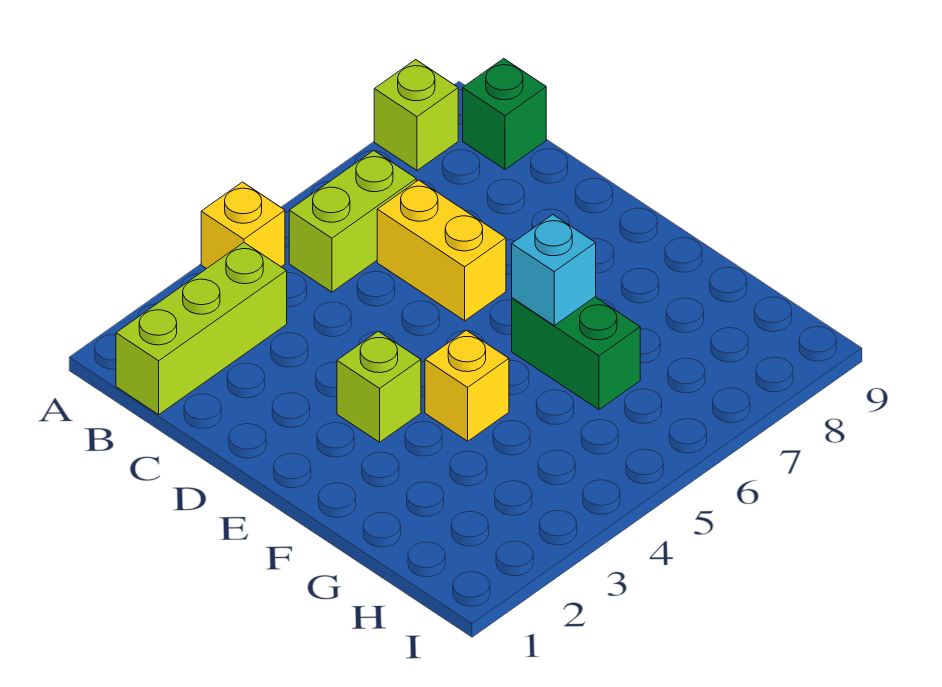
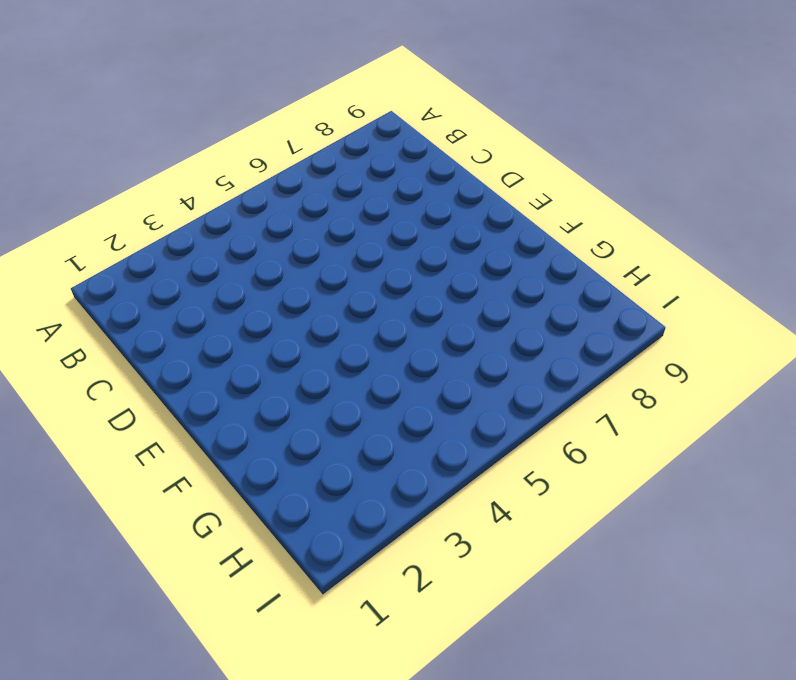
none -> yellow brick A4 level 1
none -> lime brick A8 level 1

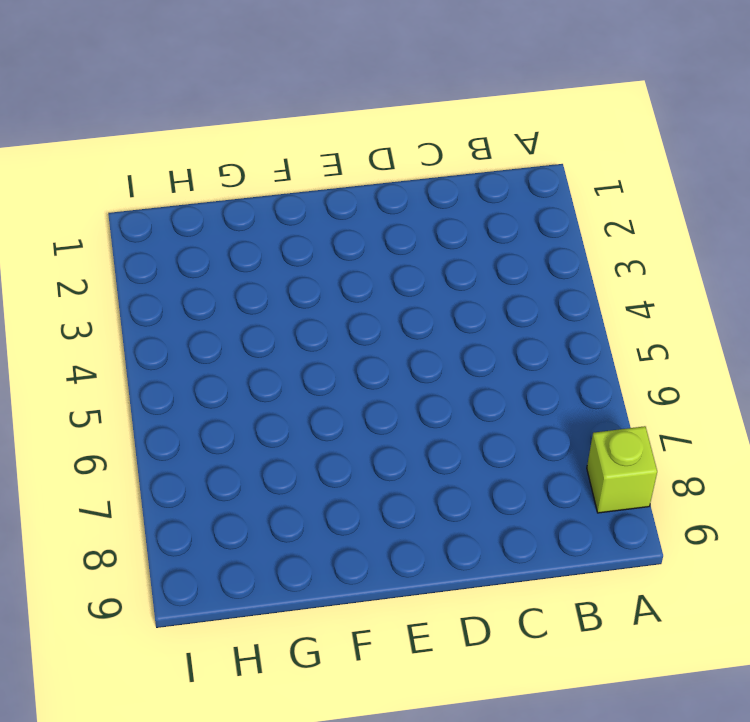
none -> yellow brick A4 level 1
none -> lime brick B1:B3 level 1

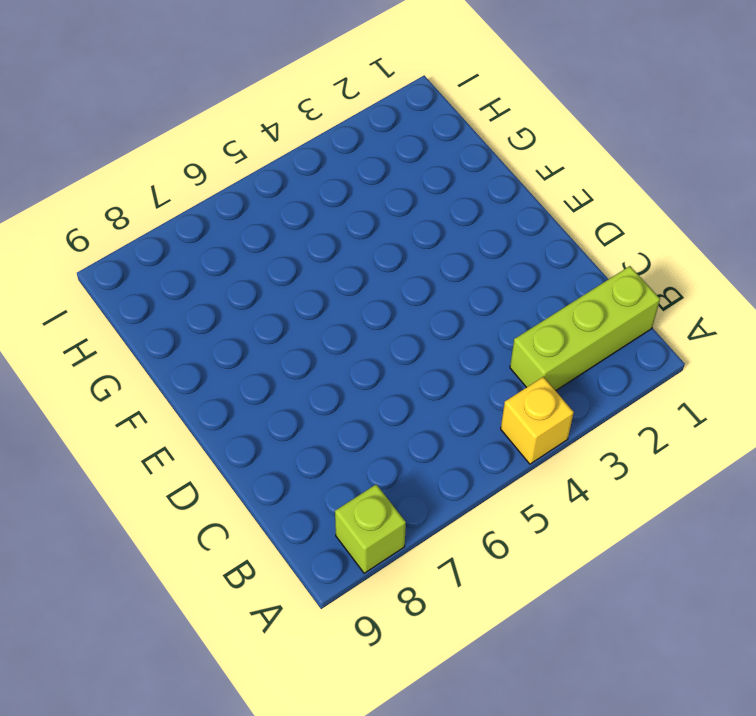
none -> lime brick B5:B6 level 1
none -> green brick B9 level 1

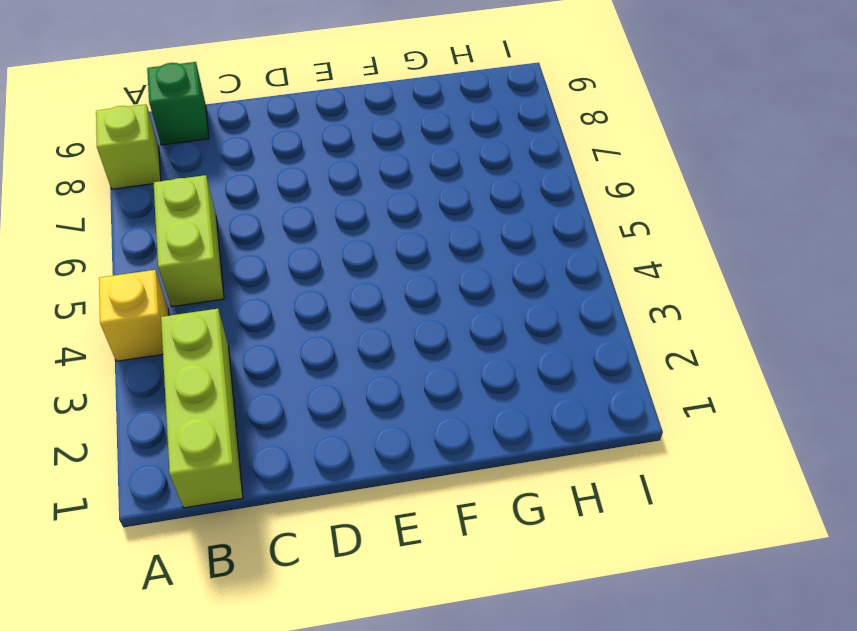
none -> yellow brick C6:D6 level 1
none -> lime brick E3 level 1

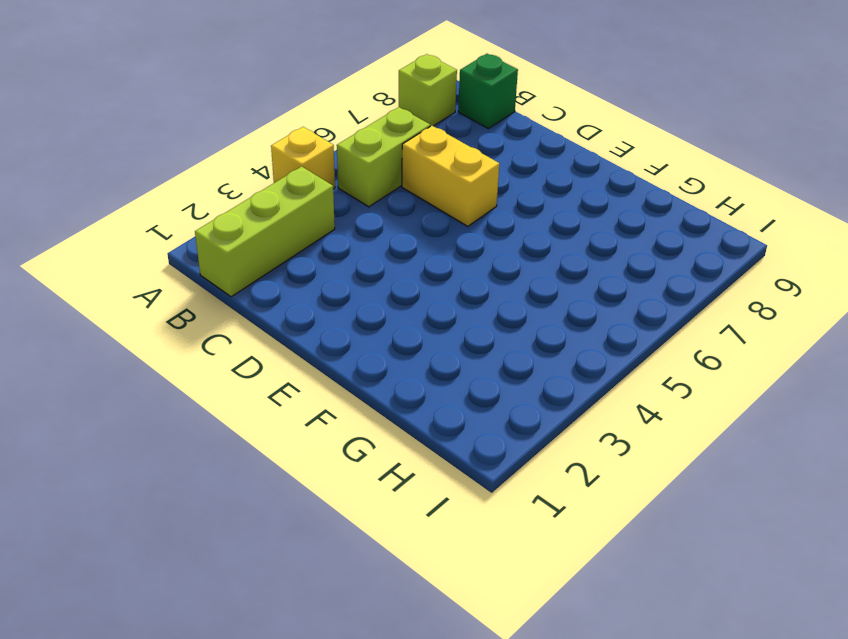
none -> lime brick E3 level 1
none -> yellow brick F4 level 1

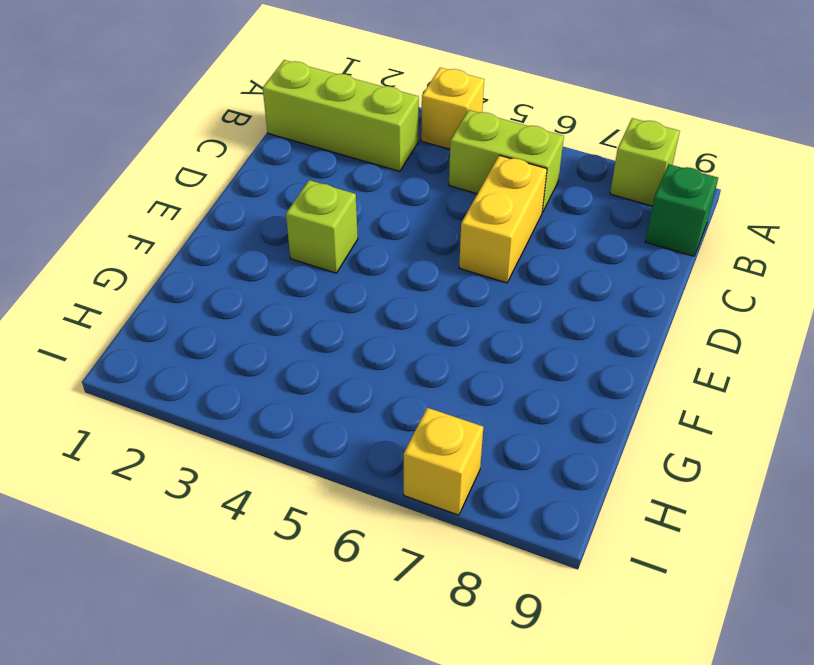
yellow brick I7 level 1 -> yellow brick F4 level 1
none -> green brick F6:G6 level 1
none -> cyan brick F6 level 2

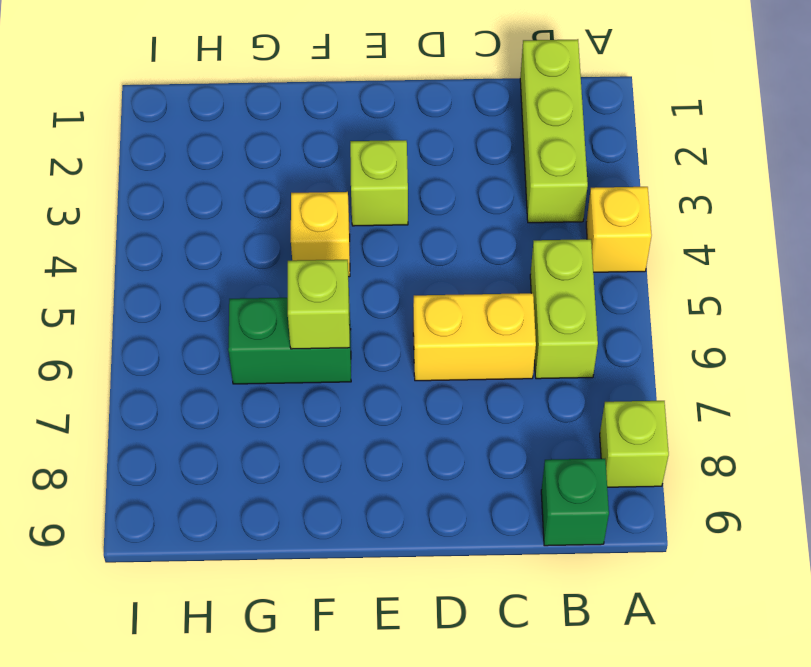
lime brick F6 level 2 -> cyan brick F6 level 2

